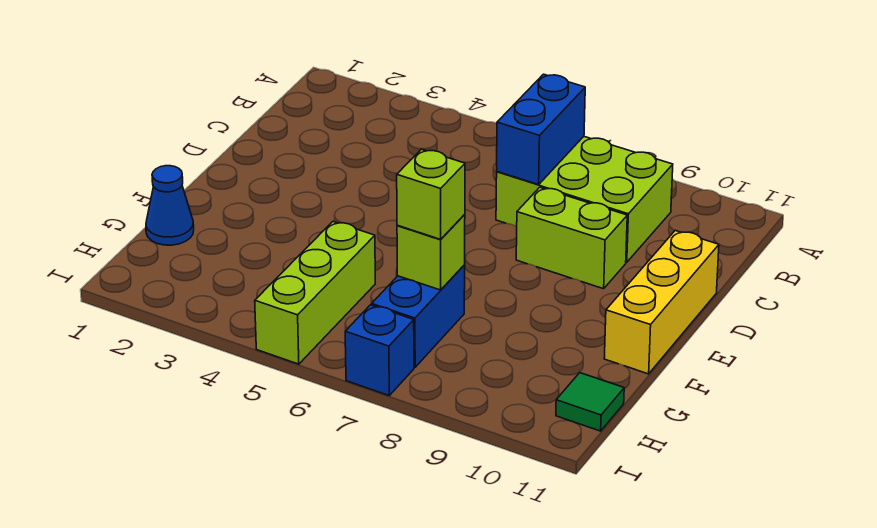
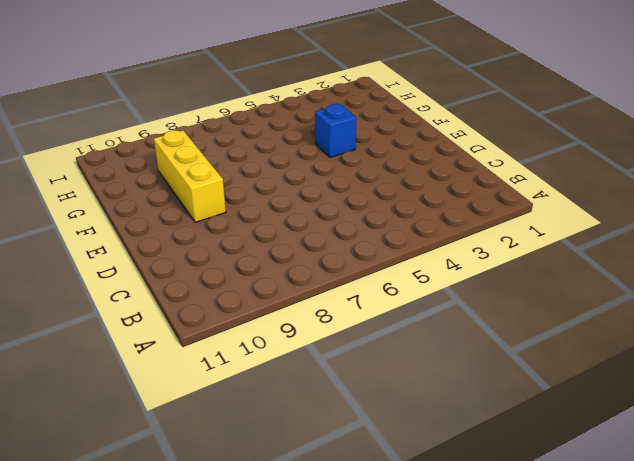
yellow brick E9:G9 level 1 -> yellow brick D11:F11 level 1
blue brick F4 level 1 -> blue brick I7 level 1
none -> lime brick B7:C9 level 1
none -> lime brick D8:D9 level 1

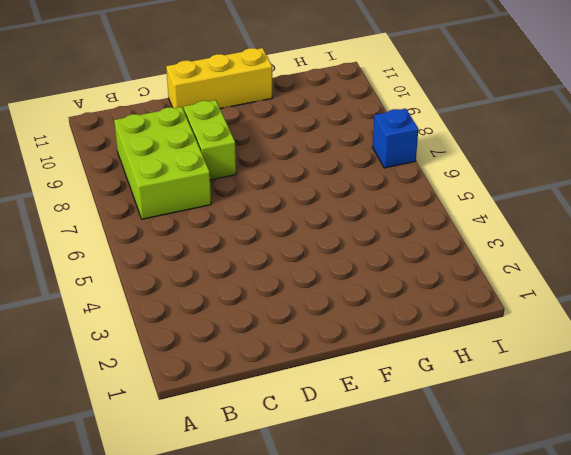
none -> blue cone G1 level 1
none -> lime brick G5:I5 level 1

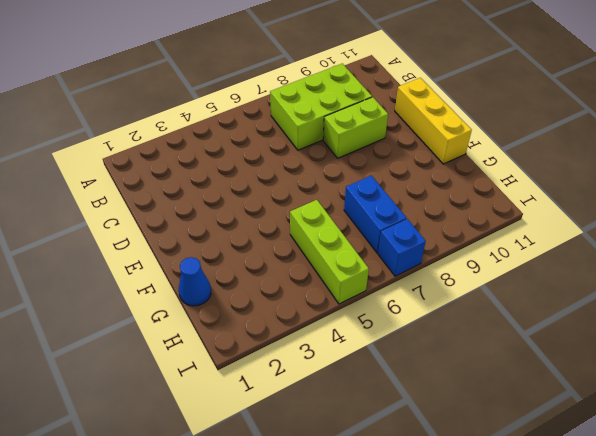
none -> green tile H11 level 1
none -> blue brick B7:C7 level 2

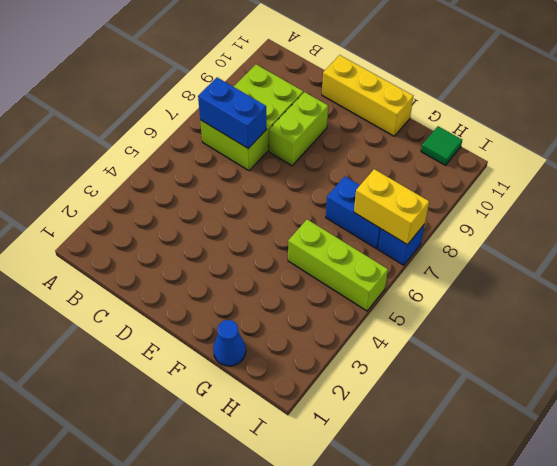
yellow brick H7:I7 level 2 -> none
none -> lime brick G7 level 2
none -> lime brick G7 level 3

